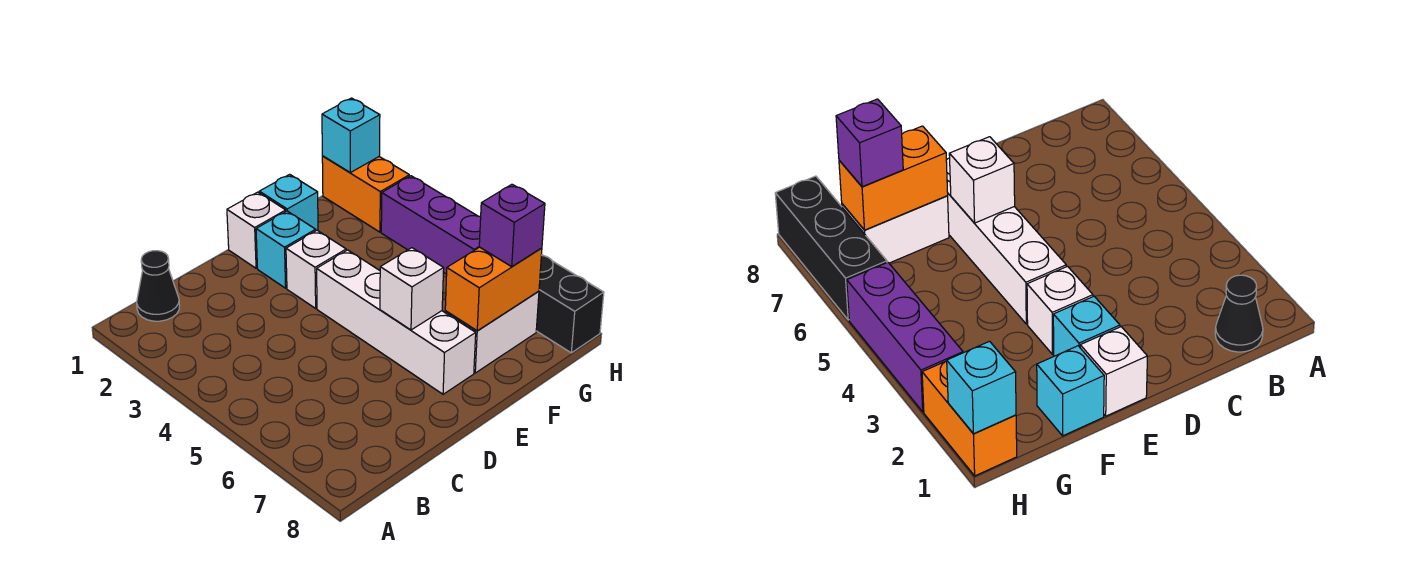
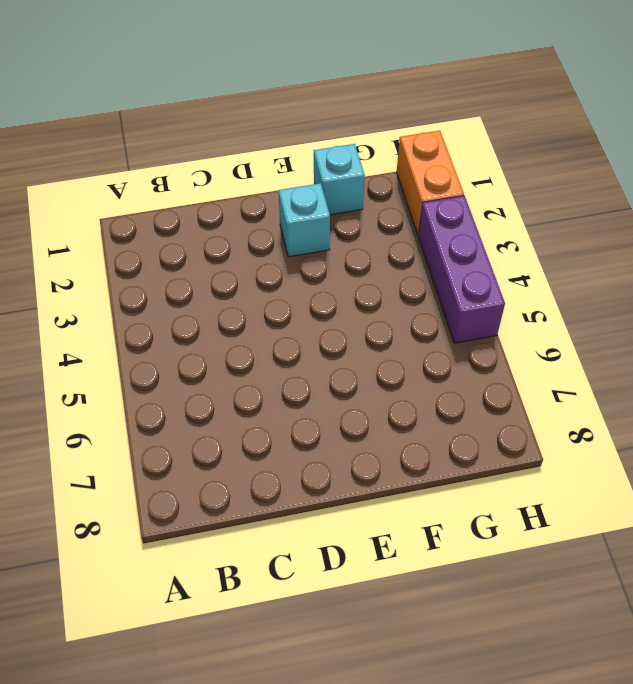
none -> black cone B1 level 1
none -> white brick E1 level 1
none -> white brick E3 level 1

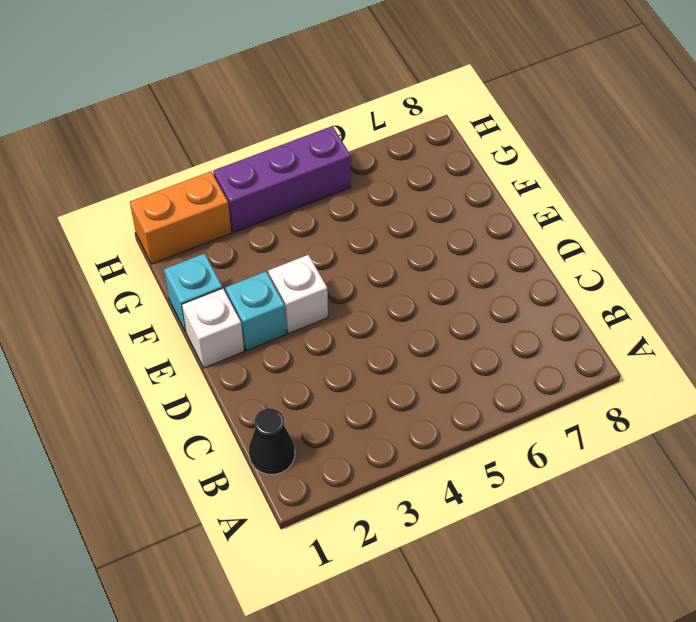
none -> white brick E4:E7 level 1
none -> white brick F7:G7 level 1
none -> black brick H6:H8 level 1

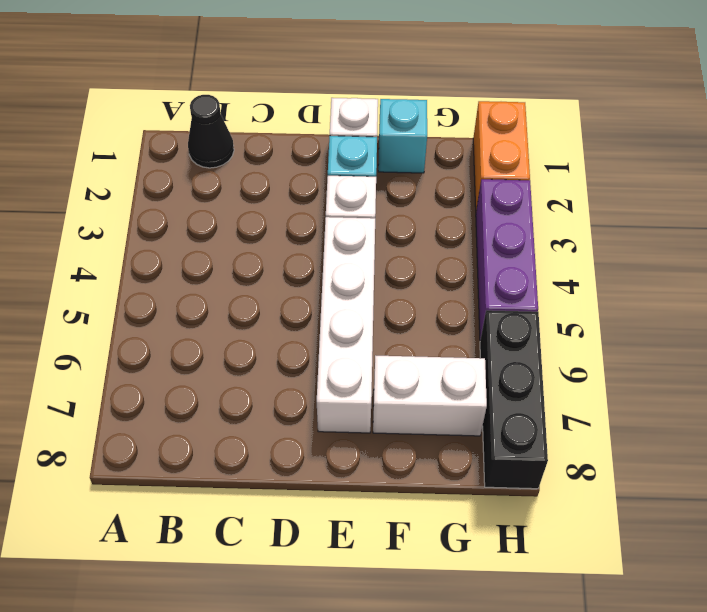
none -> white brick E6 level 2
none -> orange brick F7:G7 level 2
none -> cyan brick H1 level 2

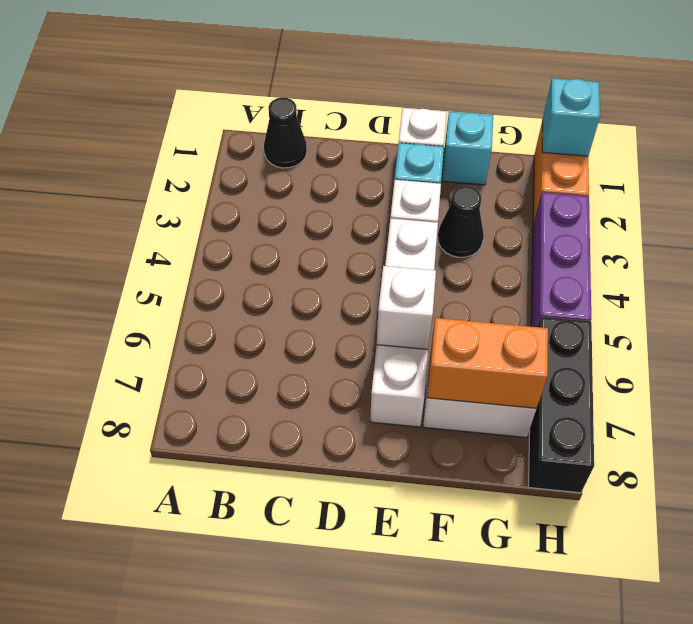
black cone F3 level 1 -> none
none -> purple brick G7 level 3

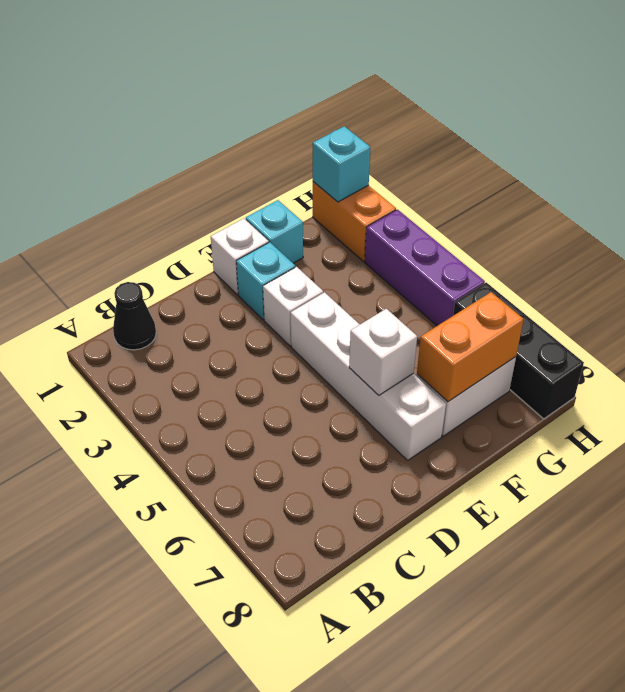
none -> purple brick G7 level 3

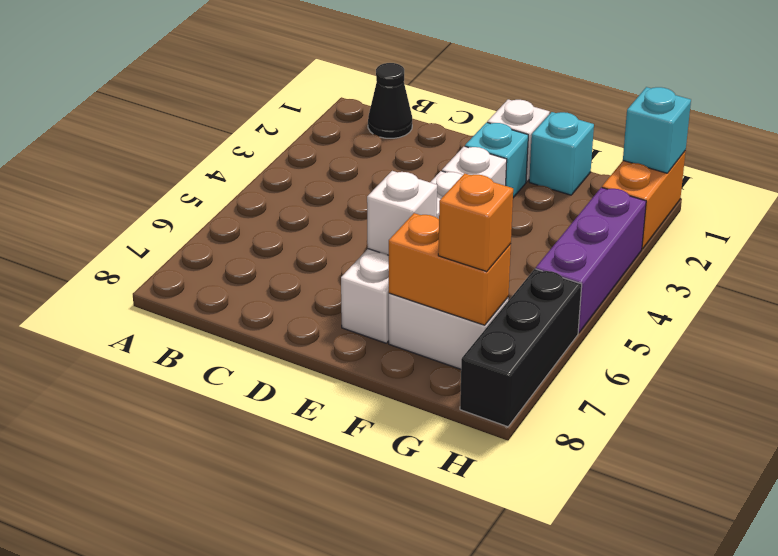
orange brick G7 level 3 -> purple brick G7 level 3

